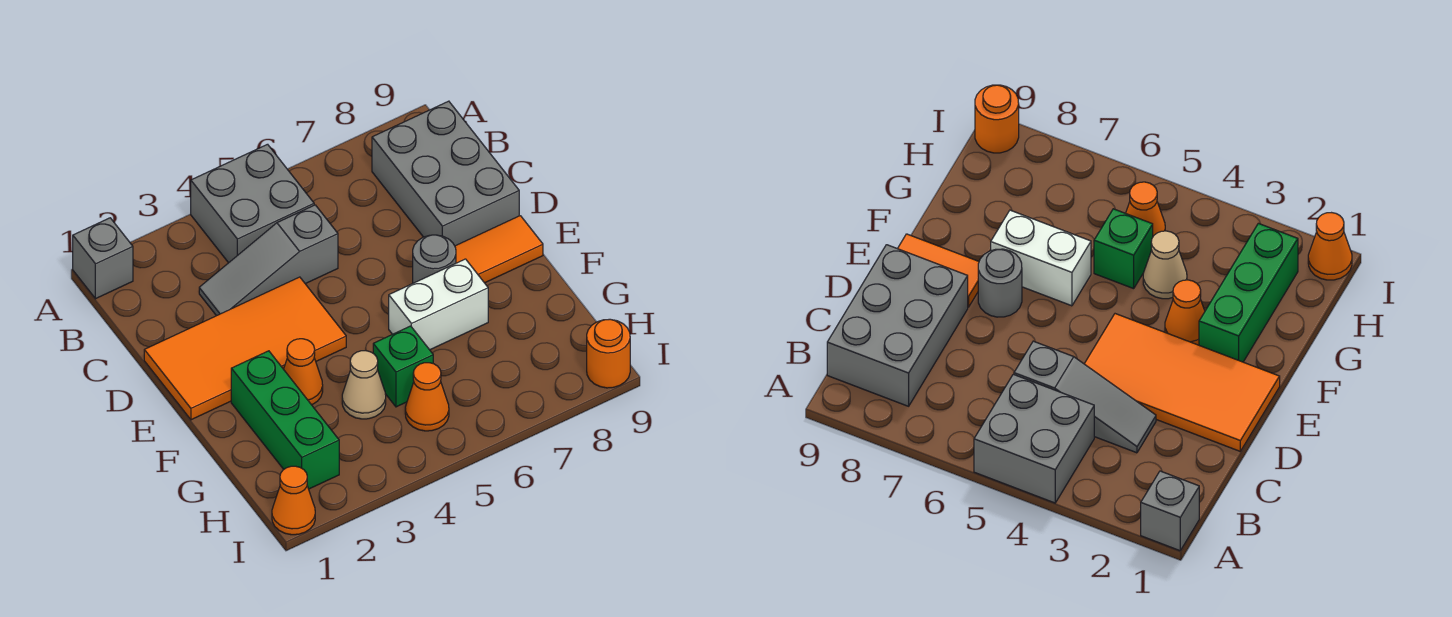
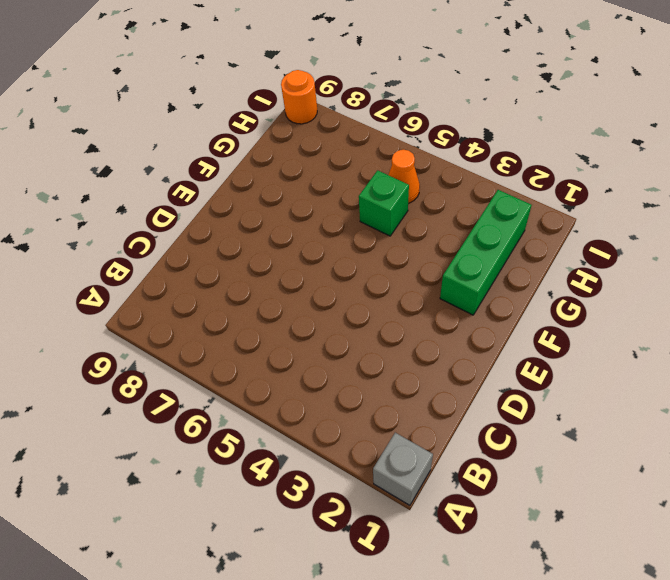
none -> grey brick A4:B5 level 1
none -> grey brick B8:D9 level 1
none -> grey slope C3:C5 level 1 top 5

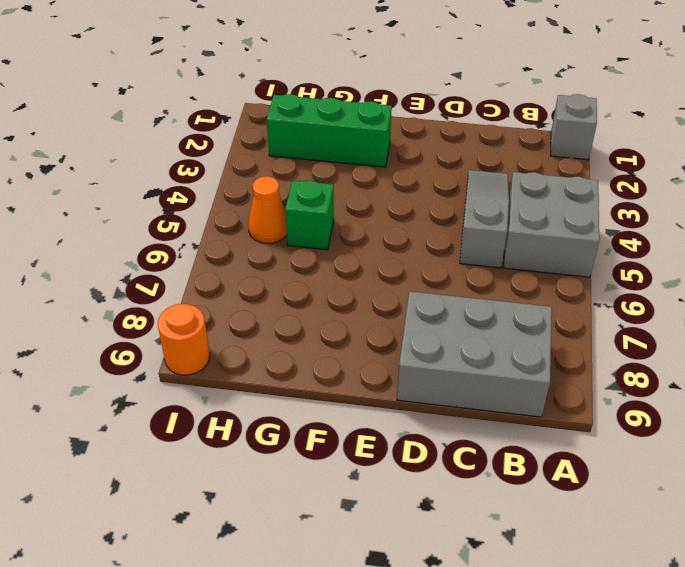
none -> orange tile D1:E4 level 1
none -> grey round brick E7 level 1
none -> orange tile E8:E9 level 1

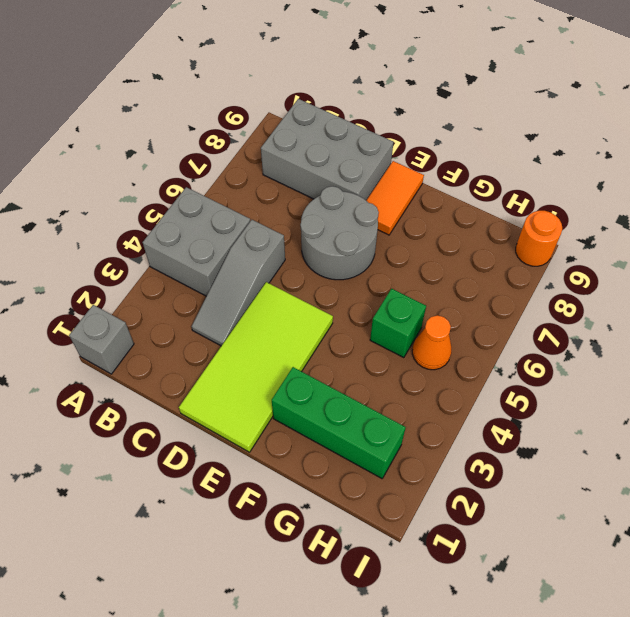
lime tile D1:E4 level 1 -> orange tile D1:E4 level 1
grey round brick D6:E7 level 1 -> grey round brick E7 level 1
none -> orange cone F3 level 1
none -> white brick F6:F7 level 1
none -> tan cone G4 level 1

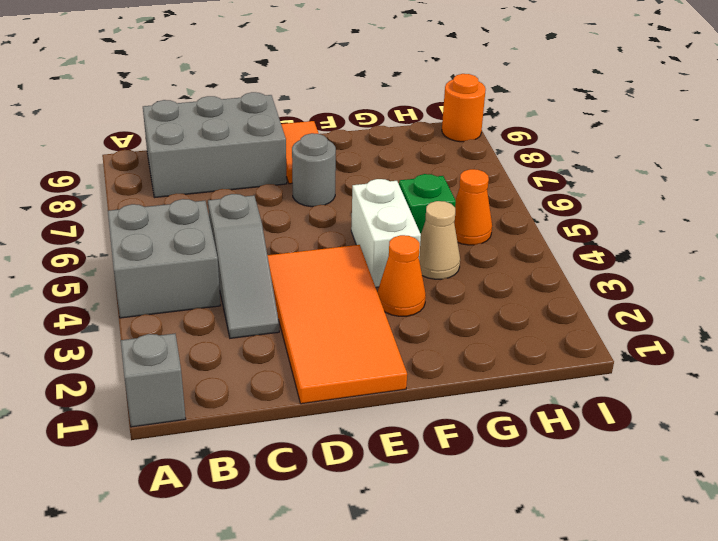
white brick F4:F5 level 1 -> white brick F6:F7 level 1
none -> green brick F2:H2 level 1
none -> orange cone I1 level 1

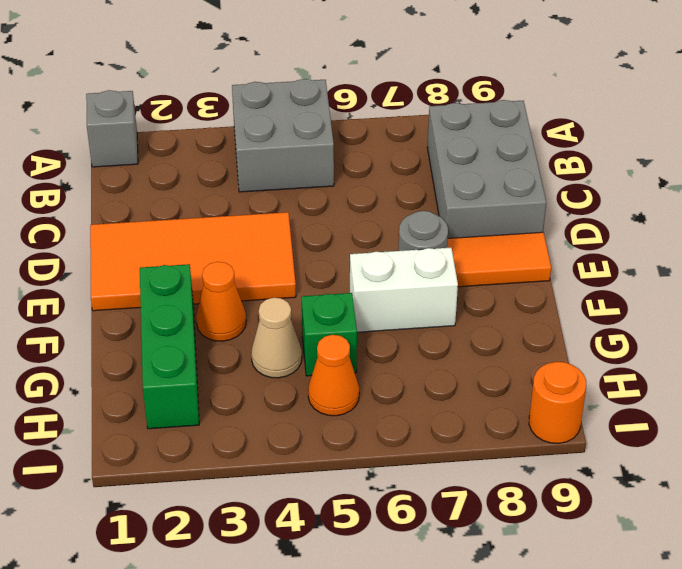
none -> grey slope C3:C5 level 1 top 5
none -> orange cone I1 level 1

